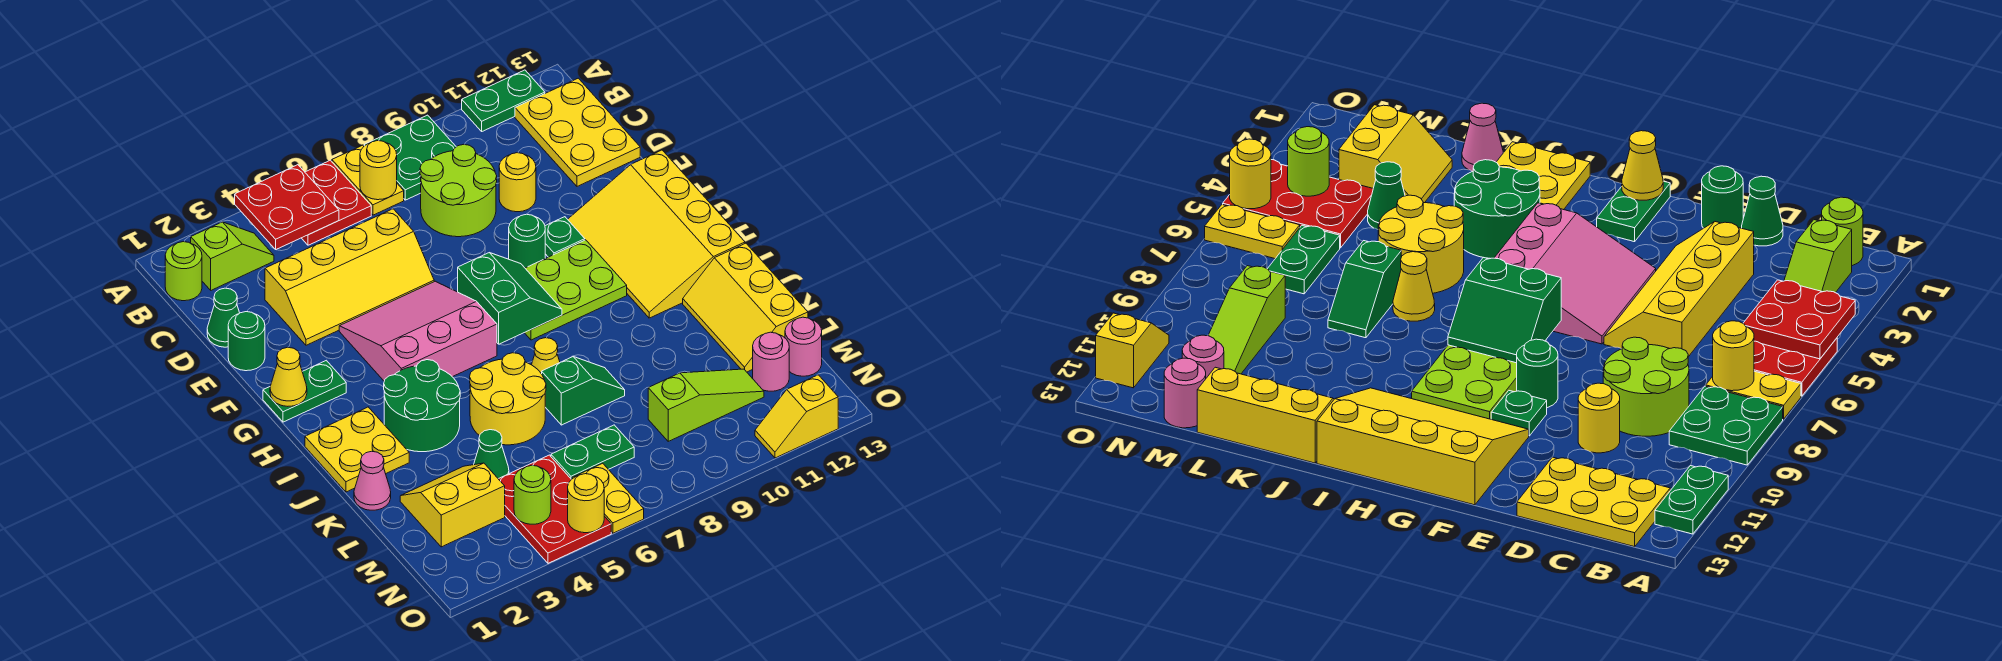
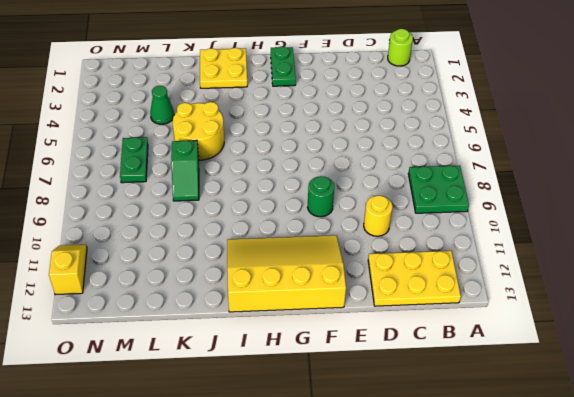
none -> red plate A5:B6 level 1
none -> yellow plate A7:B7 level 1
none -> green plate A11:A12 level 1
none -> lime slope B2:B3 level 1 top 2

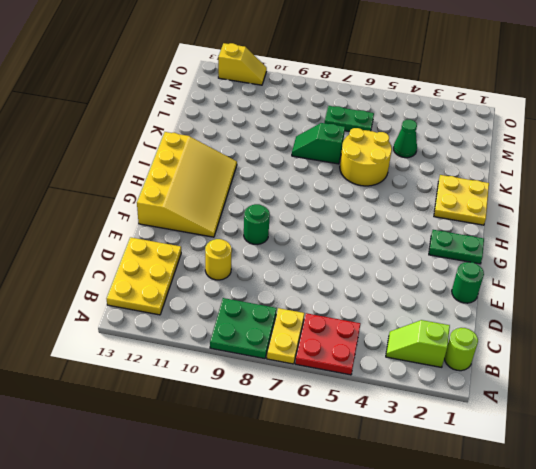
none -> green plate A11:A12 level 1
none -> lime round brick C8:D9 level 1
none -> green cone D1 level 1
none -> yellow slope D3:E6 level 1 top D

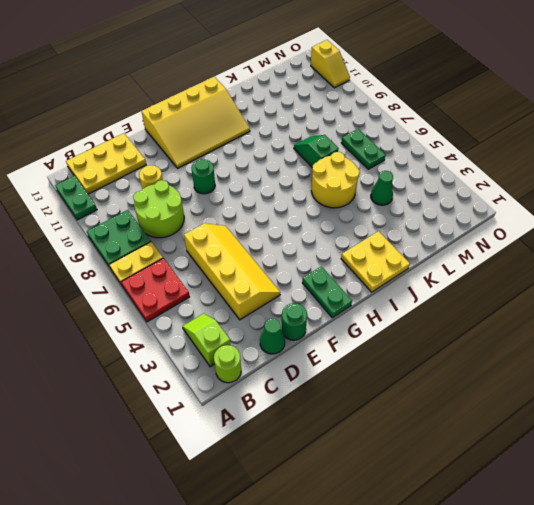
none -> pink slope F4:H6 level 1 top H
none -> green plate F10 level 1
none -> lime plate G8:H10 level 1
none -> green round brick I3:J4 level 1

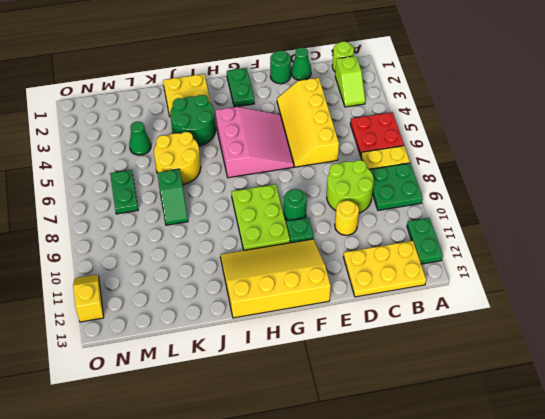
none -> yellow cone J7 level 1
none -> yellow slope J12:L13 level 1 top 13
none -> pink cone K1 level 1
none -> yellow slope L2:M3 level 1 top M

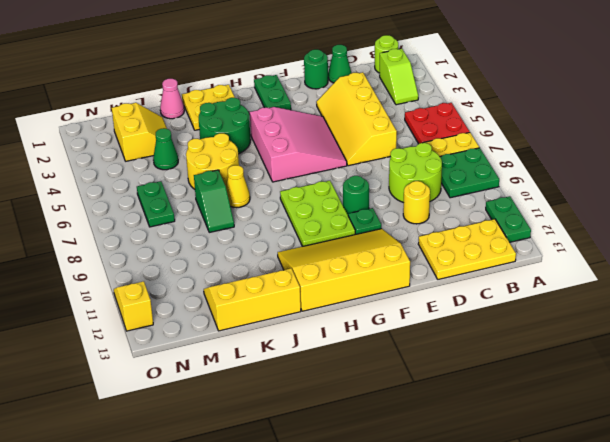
none -> red plate M4:O5 level 1
none -> lime slope M9:M11 level 1 top 9
none -> pink round brick M12 level 1
none -> pink round brick M13 level 1

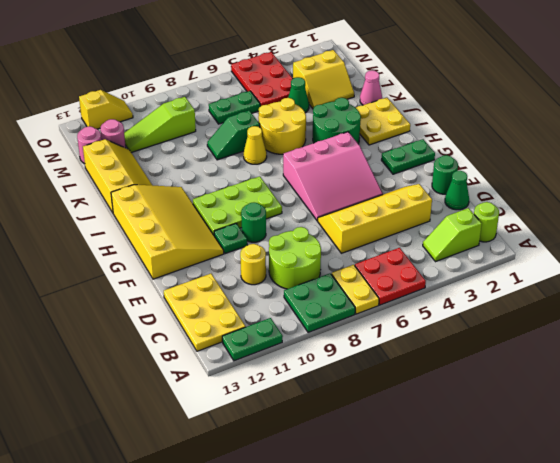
none -> yellow plate N6:O6 level 1
none -> red plate A4:B5 level 2
none -> yellow round brick B7 level 2
none -> yellow cone G1 level 2

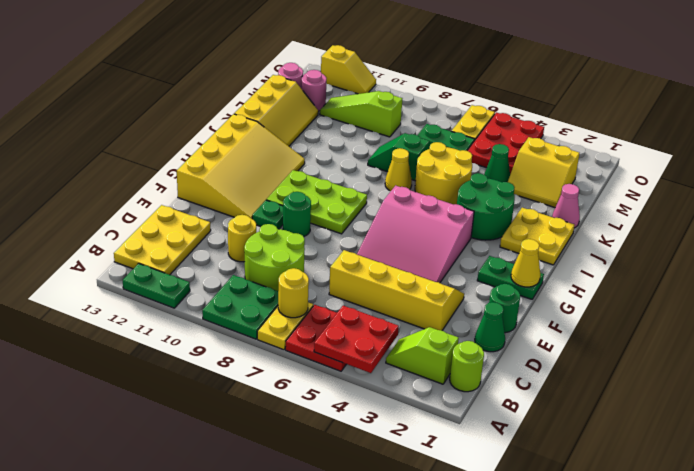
none -> green slope G7:H8 level 2 top 7
none -> lime round brick N4 level 2
none -> yellow round brick O5 level 2

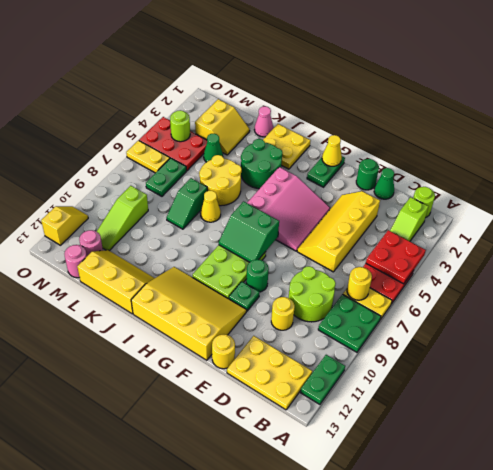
yellow round brick E13 level 1 -> yellow round brick O5 level 2

